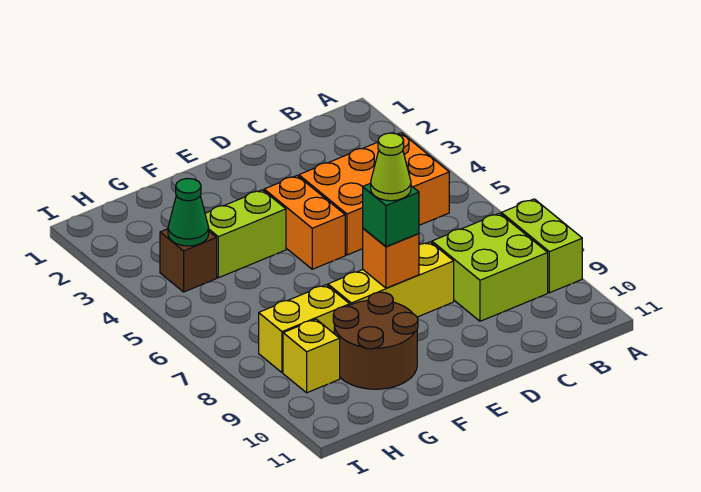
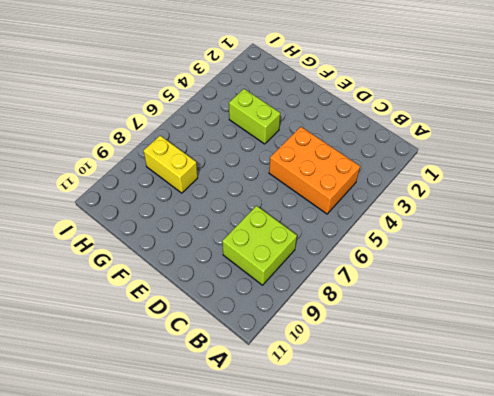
none -> lime brick A8:A9 level 1
none -> yellow brick D8:F8 level 1
none -> orange brick E4:E5 level 1

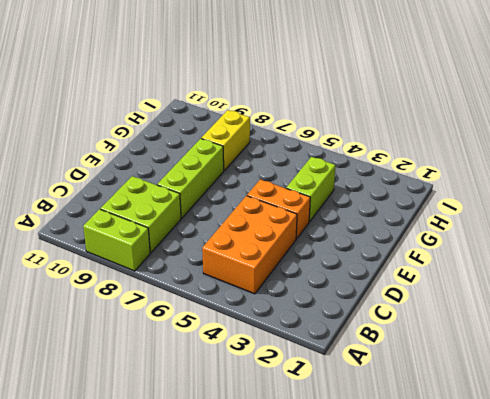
lime brick D8:F8 level 1 -> yellow brick D8:F8 level 1
none -> brown round brick F9:G10 level 1
none -> brown brick H4 level 1
none -> yellow brick H9 level 1

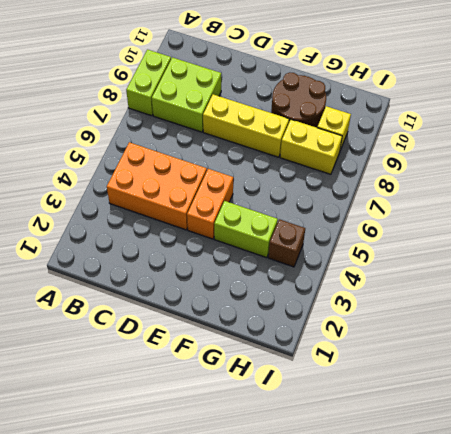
none -> orange brick E8 level 2
none -> green cone H4 level 2
none -> green brick E8 level 3

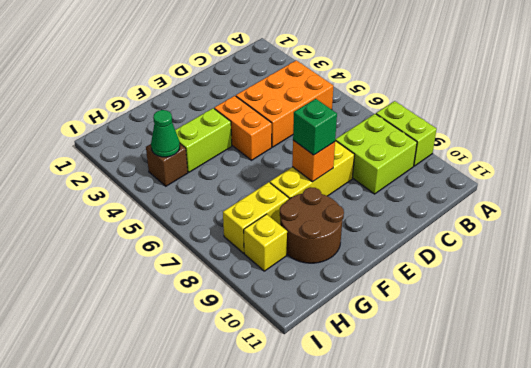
none -> lime cone E8 level 4

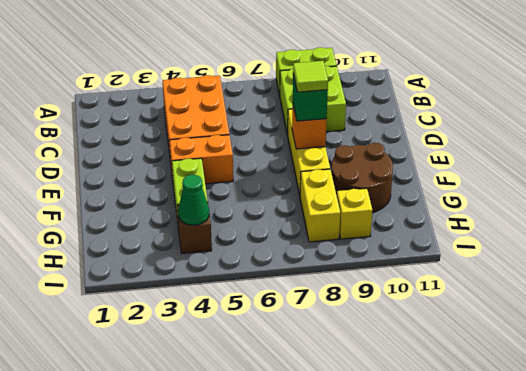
lime tile E8 level 4 -> lime cone E8 level 4

